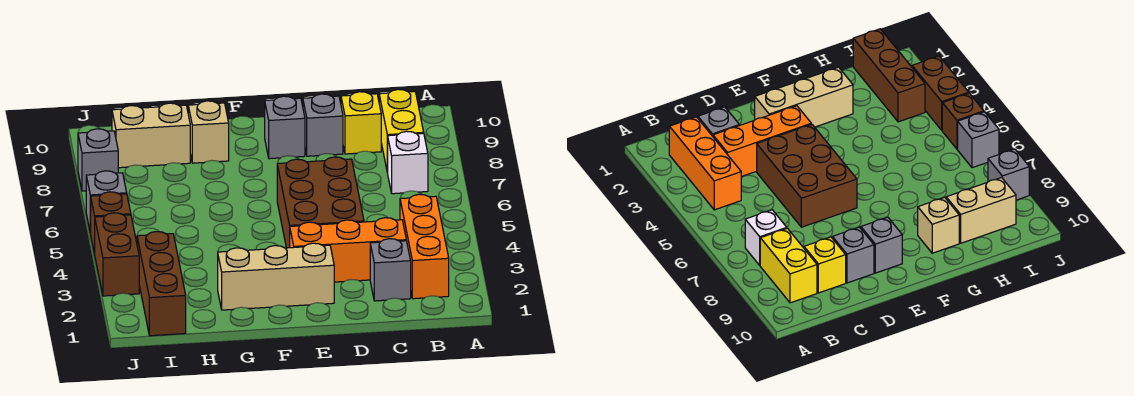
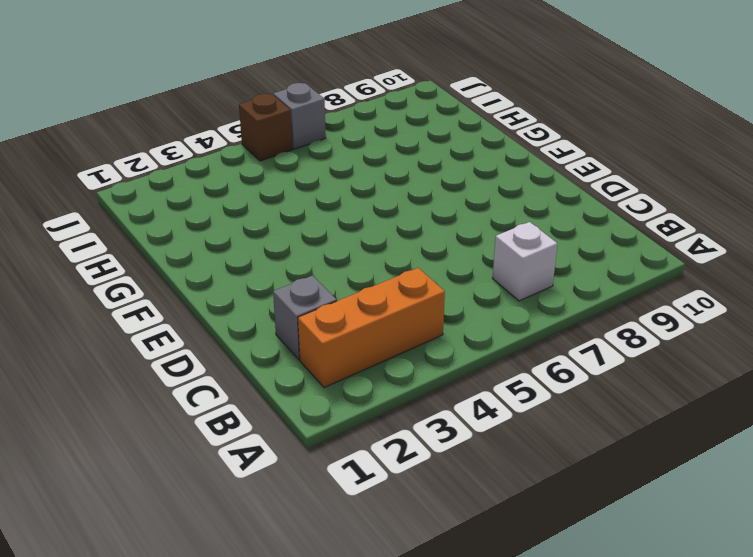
none -> yellow brick B8:B9 level 1
none -> orange brick C3:E3 level 1
none -> yellow brick C9 level 1

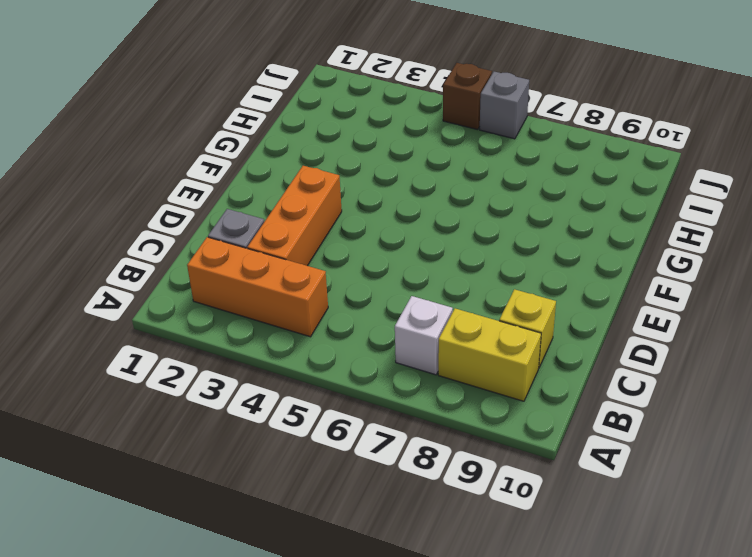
none -> brown brick D4:E6 level 1
none -> grey brick D9 level 1
none -> tan brick E2:G2 level 1

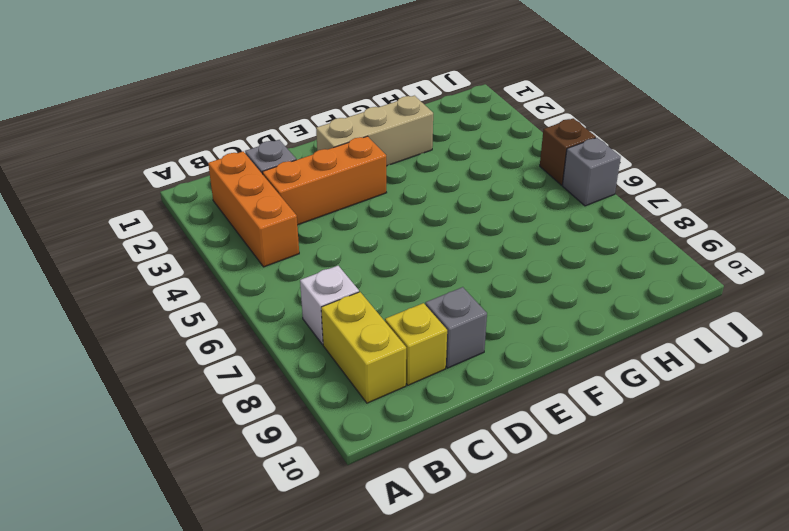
none -> brown brick D4:E6 level 1
none -> grey brick E9 level 1
none -> tan brick G9 level 1

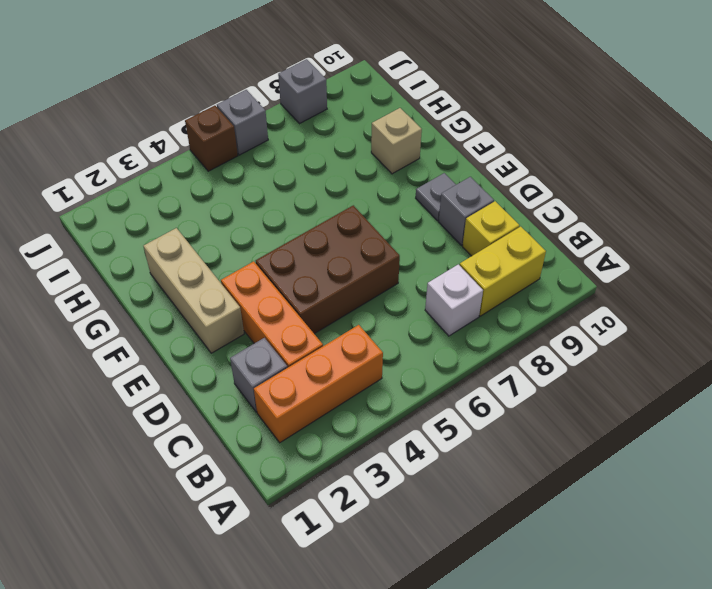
grey plate E9 level 1 -> grey brick E9 level 1
none -> tan brick H9:I9 level 1
none -> brown brick I1:I3 level 1
none -> brown brick J3:J4 level 1

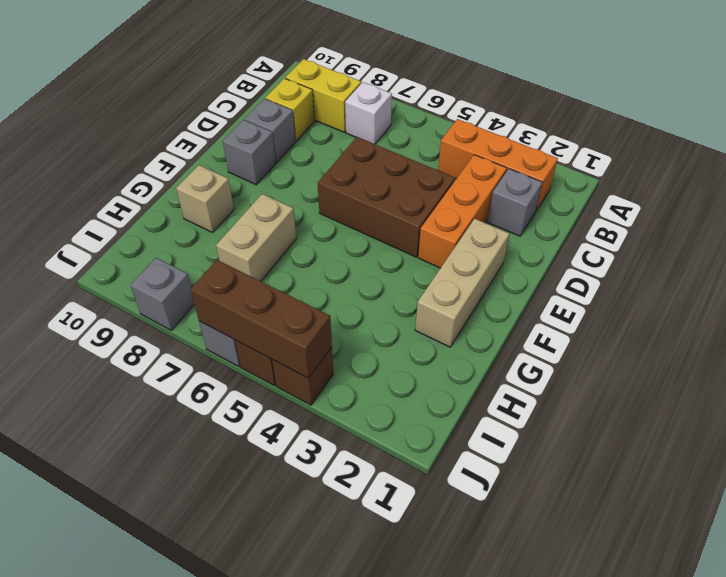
tan brick G7:H7 level 1 -> tan brick H9:I9 level 1
brown brick J4 level 1 -> brown brick J3:J4 level 1
brown brick J4:J6 level 2 -> brown brick I1:I3 level 1

